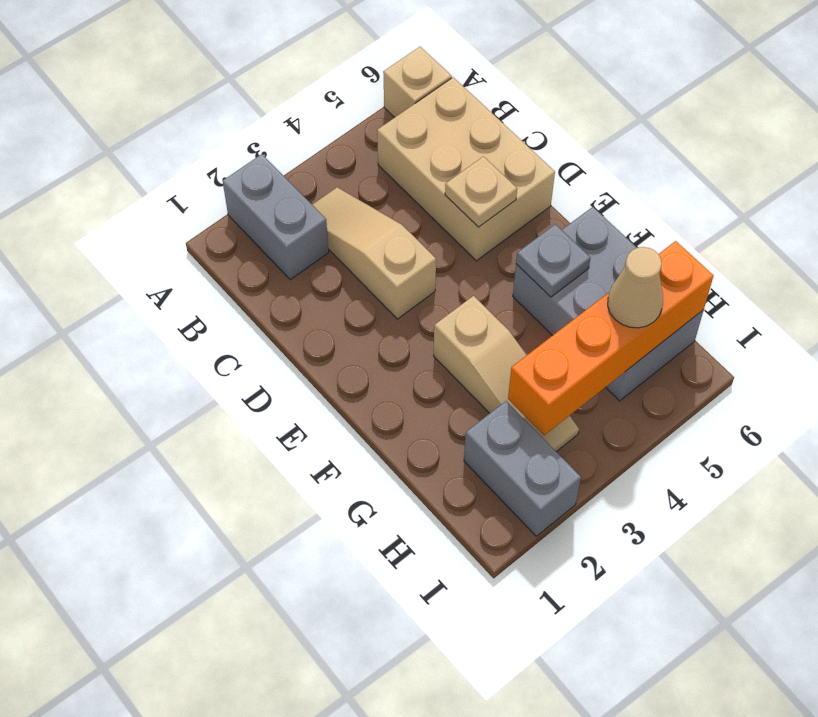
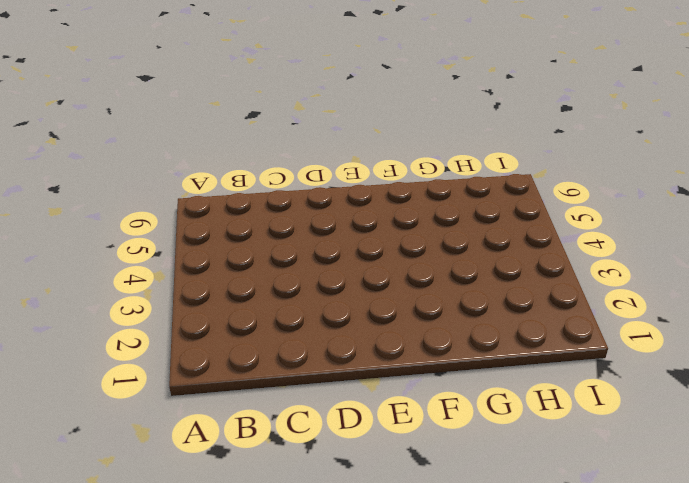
none -> grey brick A2:B2 level 1
none -> tan brick A6 level 1

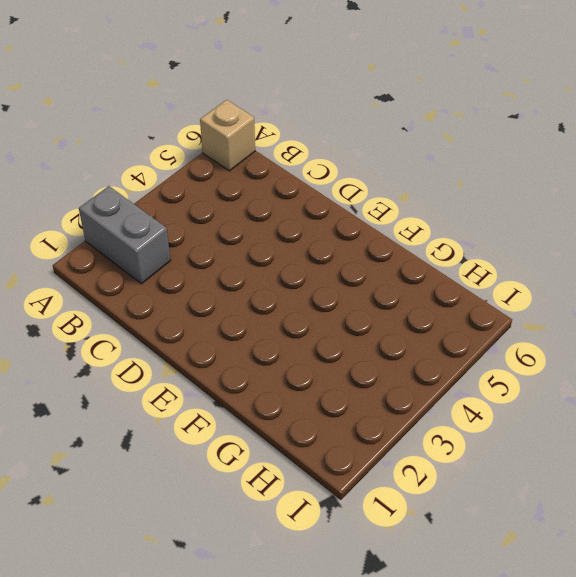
none -> tan slope B3:D3 level 1 top D
none -> tan brick B5:D6 level 1

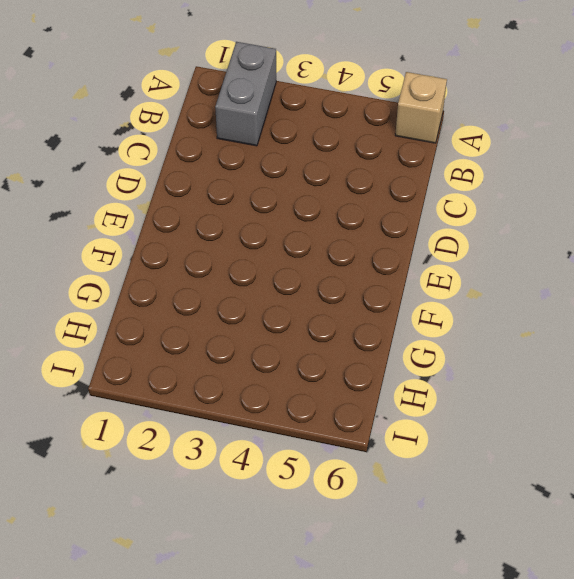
none -> tan slope B3:D3 level 1 top D
none -> tan brick B5:D6 level 1

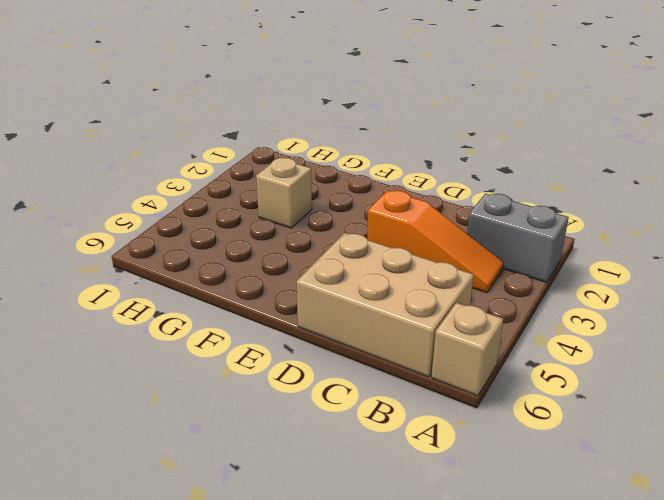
orange slope B3:D3 level 1 top D -> tan slope B3:D3 level 1 top D
tan brick G3 level 1 -> tan slope F3:H3 level 1 top F
none -> grey brick F5:H6 level 1
none -> grey brick H2:I2 level 1

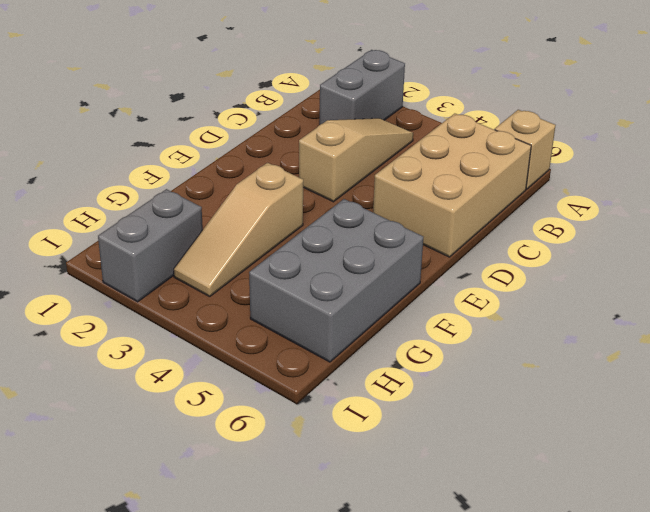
none -> tan plate D5 level 2
none -> grey plate F5 level 2

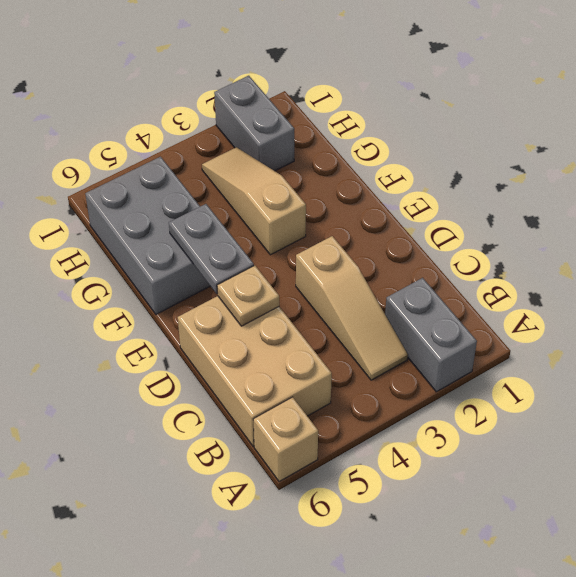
grey plate E5:F5 level 2 -> grey plate F5 level 2
none -> orange brick H3:H6 level 2
none -> tan cone H5 level 3

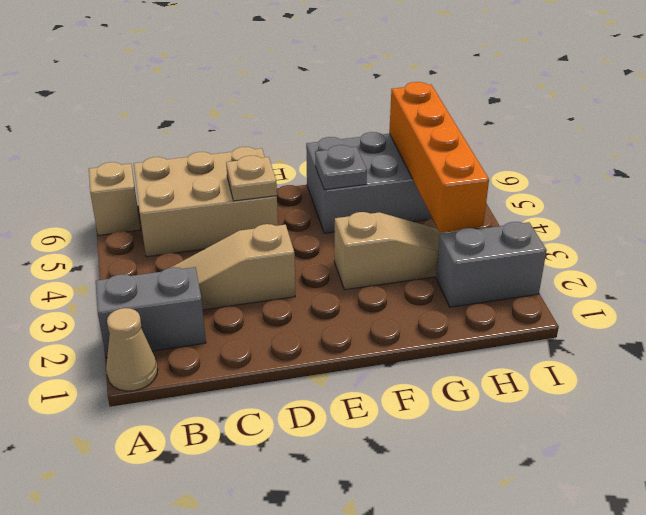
tan cone A1 level 1 -> tan cone H5 level 3

